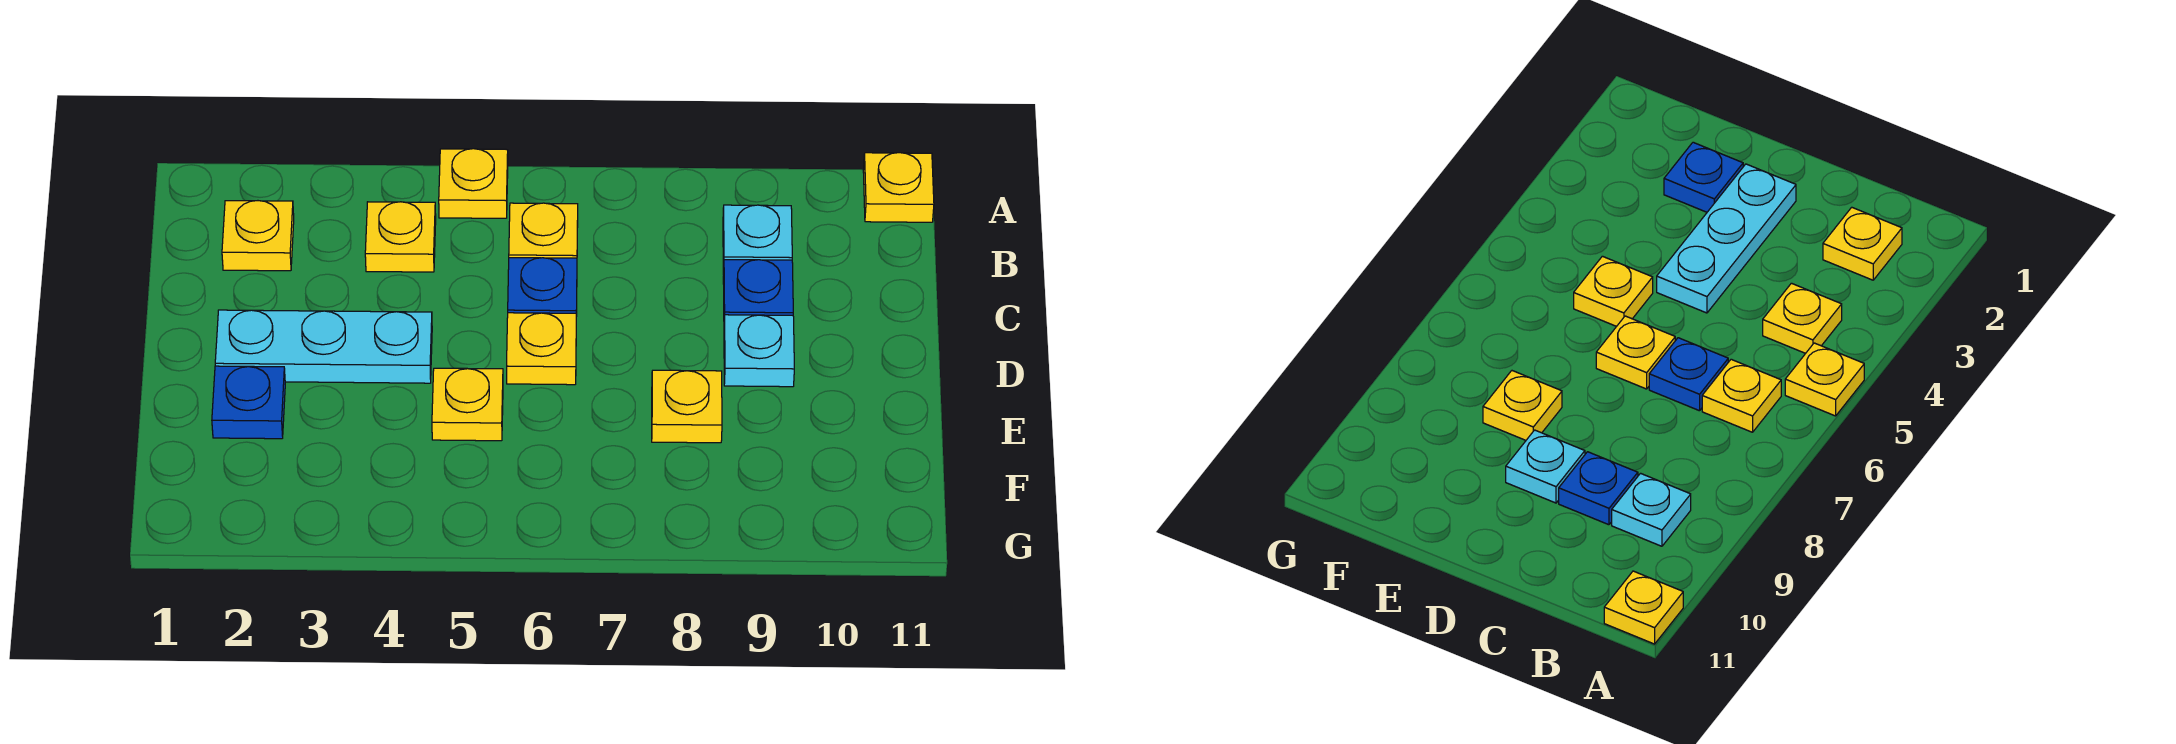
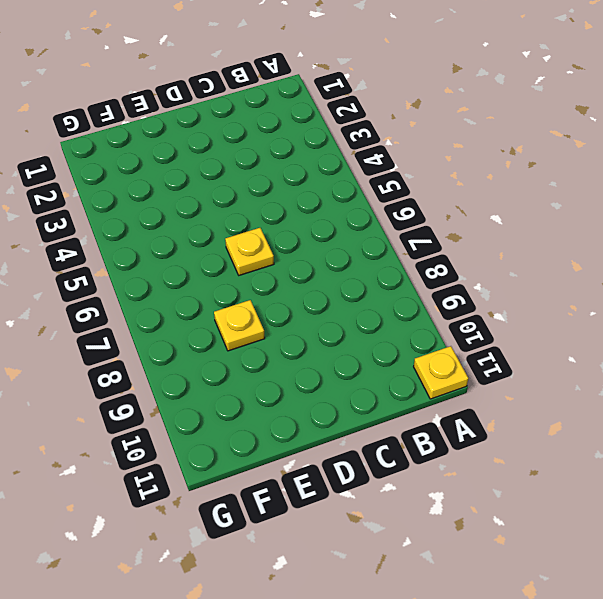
none -> yellow plate A5 level 1
none -> yellow plate B2 level 1
none -> yellow plate B4 level 1

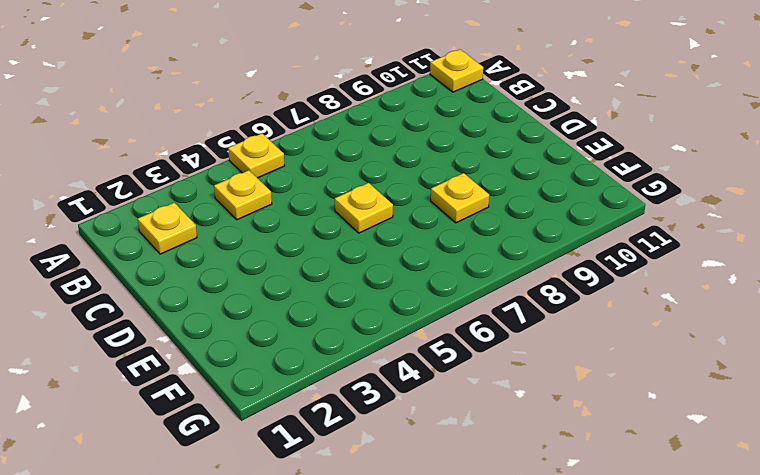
none -> yellow plate B6 level 1
none -> cyan plate B9 level 1
none -> blue plate C6 level 1

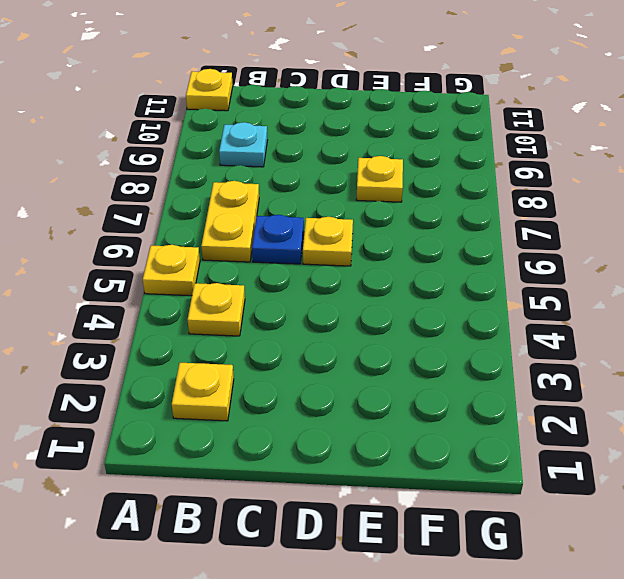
yellow plate B6:B7 level 1 -> yellow plate B6 level 1
none -> blue plate C9 level 1
none -> cyan plate D2:D4 level 1
none -> cyan plate D9 level 1

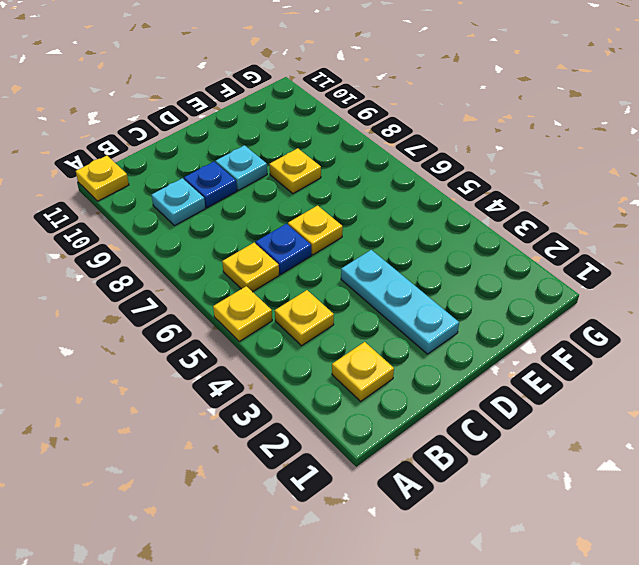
none -> blue plate E2 level 1
none -> yellow plate E5 level 1

